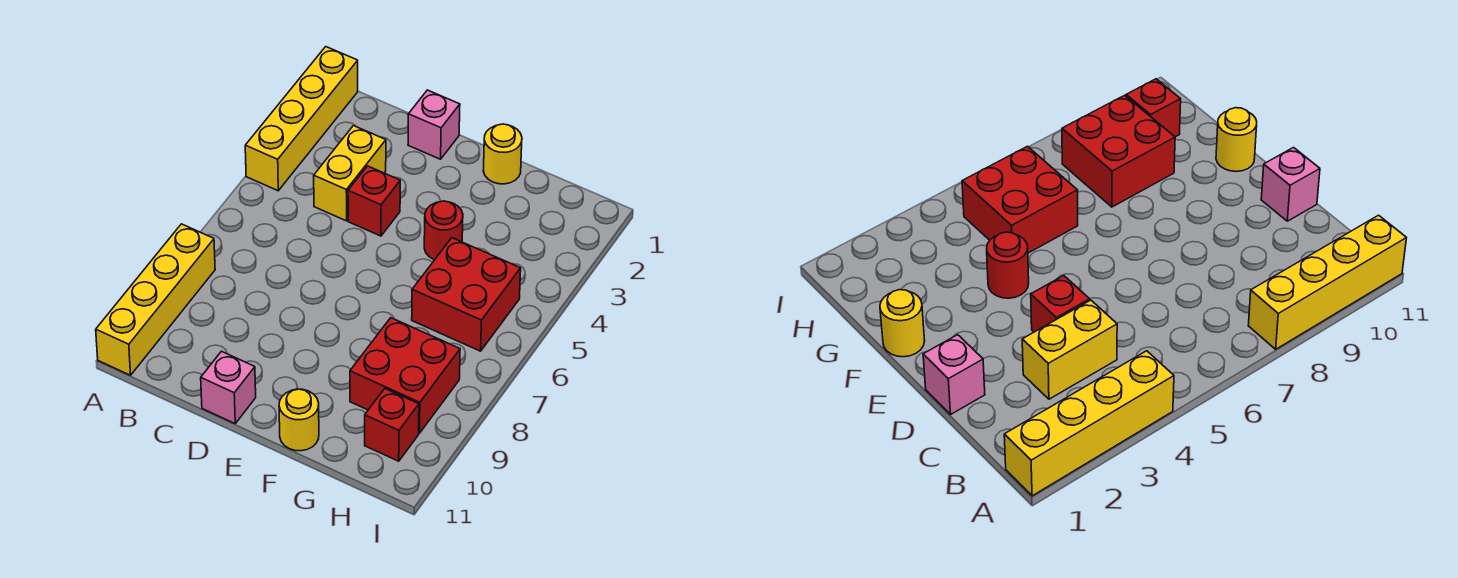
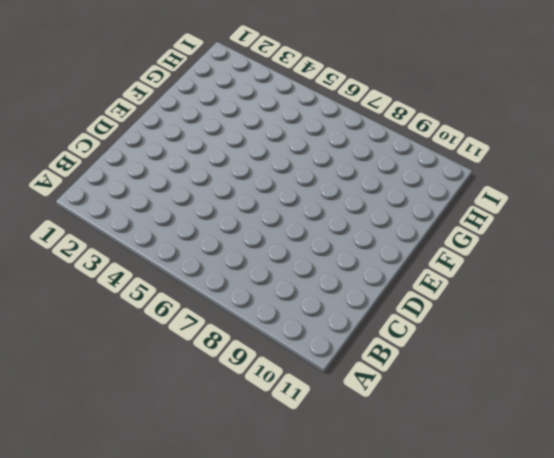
none -> yellow brick A1:A4 level 1
none -> yellow brick A8:A11 level 1
none -> yellow brick C3:C4 level 1

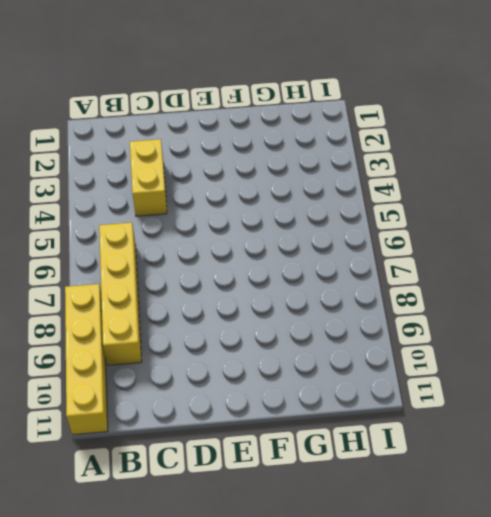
yellow brick B6:B9 level 1 -> yellow brick A1:A4 level 1
none -> pink brick D1 level 1
none -> red brick D4 level 1
none -> pink brick D11 level 1

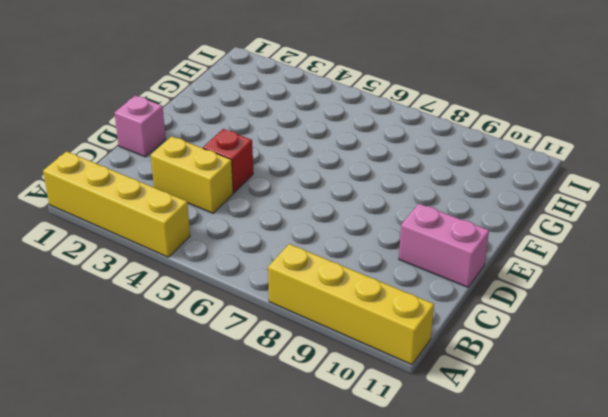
pink brick D10:D11 level 1 -> pink brick D11 level 1
none -> yellow round brick F1 level 1
none -> red round brick F4 level 1
none -> yellow round brick F11 level 1

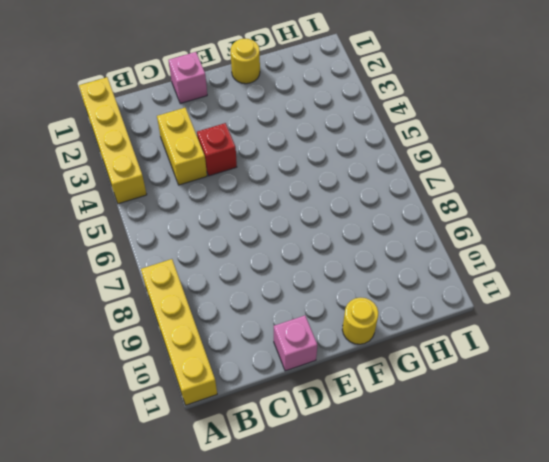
none -> red round brick F4 level 1
none -> red brick G5:H6 level 1
none -> red brick G8:H9 level 1

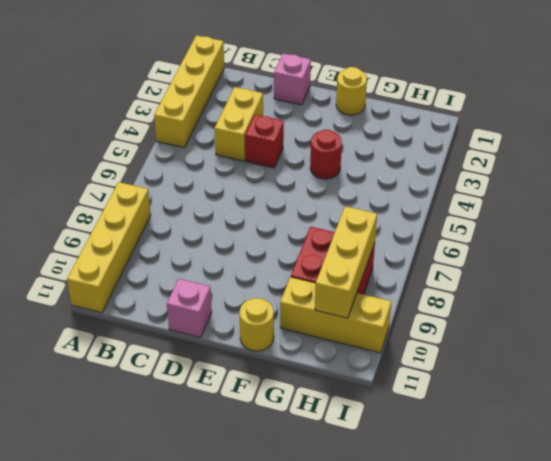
yellow brick G10:I10 level 1 -> red brick H10 level 1
yellow brick H8:H10 level 2 -> none
none -> red brick G5:H6 level 1

